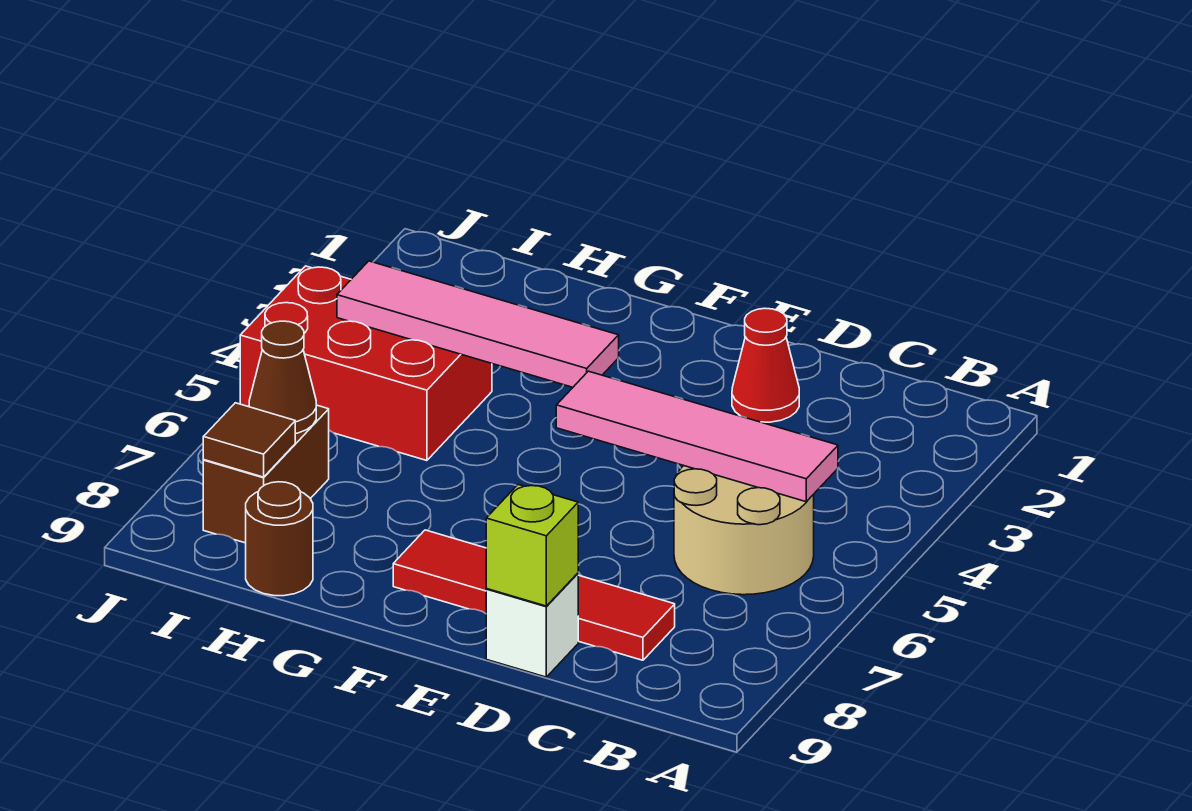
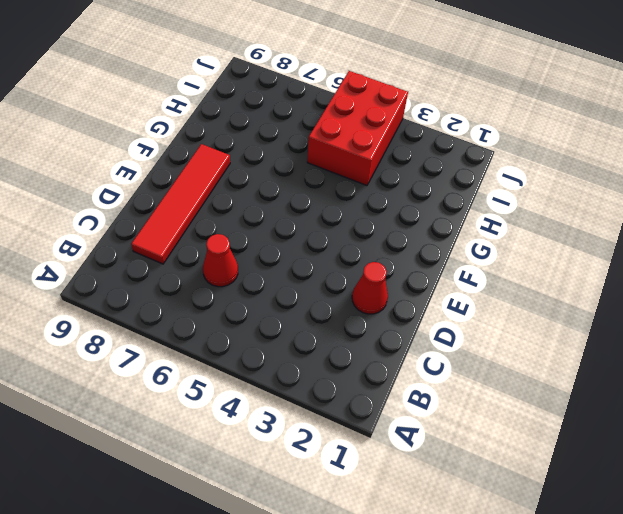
red cone C6 level 1 -> tan round brick B5:C6 level 1
none -> white brick D9 level 1
none -> brown round brick H9 level 1
none -> brown brick I7:I8 level 1

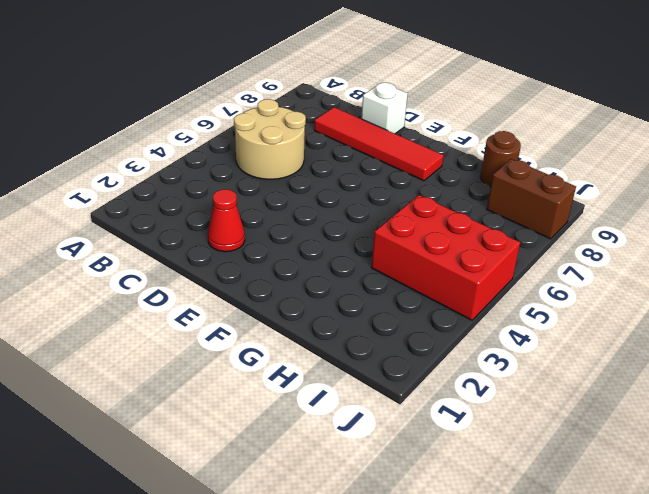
brown brick I8:J8 level 1 -> brown brick I7:I8 level 1
none -> pink tile B5:E5 level 2
none -> lime brick D9 level 2
none -> pink tile F4:I4 level 2

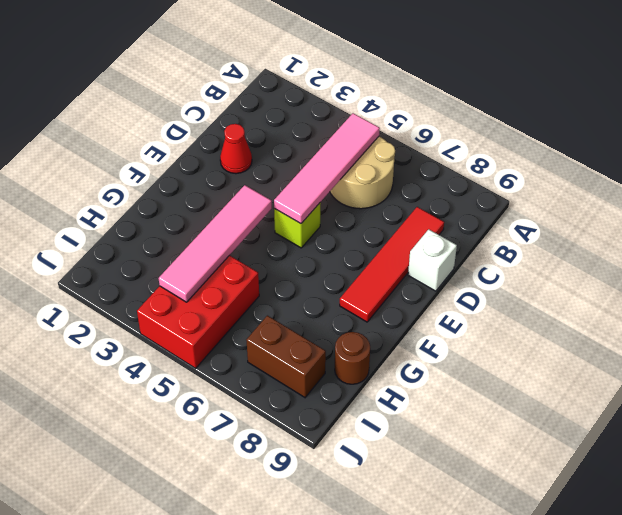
lime brick E5 level 1 -> lime brick D9 level 2
none -> brown cone I7 level 2
none -> brown tile I8 level 2

